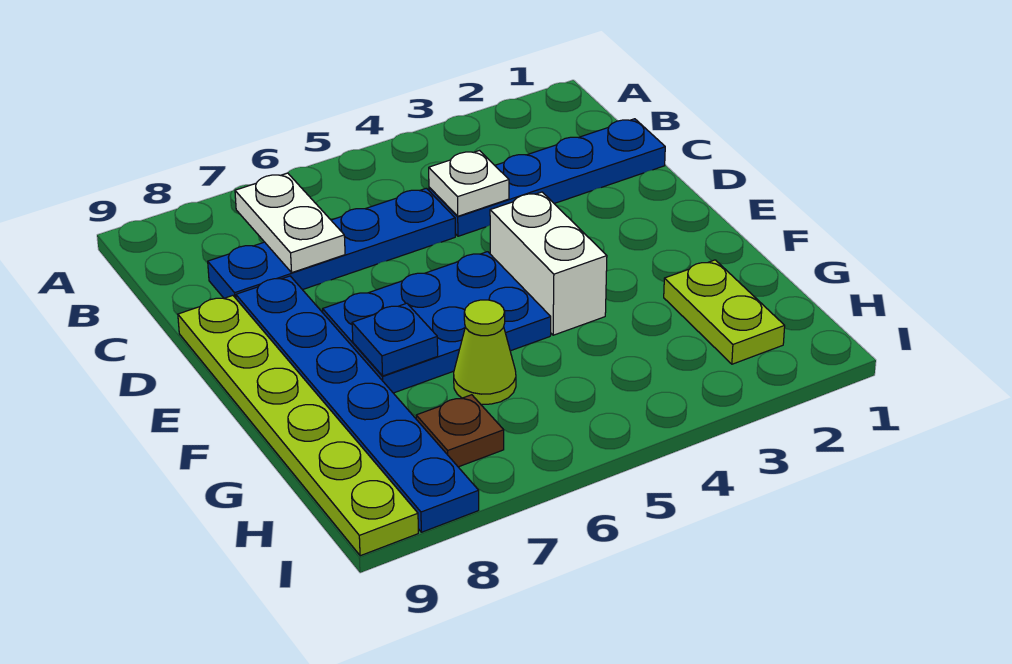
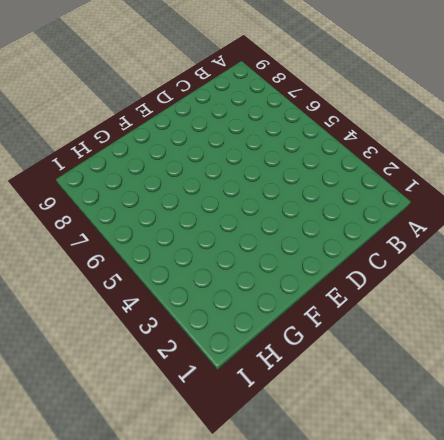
none -> blue plate C1:C4 level 1
none -> blue plate C5:C8 level 1
none -> blue plate D8:I8 level 1

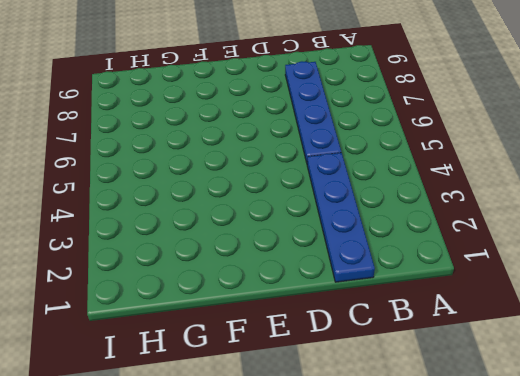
none -> blue plate D8:I8 level 1
none -> lime plate D9:I9 level 1
none -> white brick E4:F4 level 1

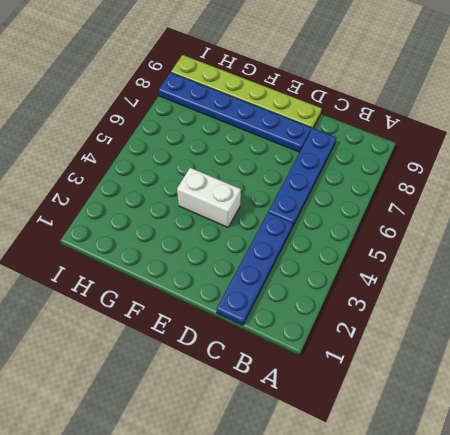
none -> blue plate E5:F7 level 1
none -> lime plate G2:H2 level 1
none -> lime cone G6 level 1

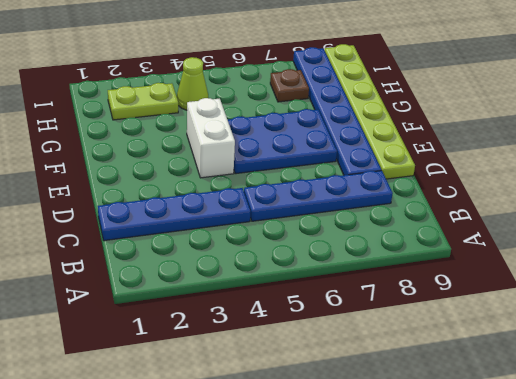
lime plate H2:H3 level 1 -> lime plate G2:H2 level 1
lime cone H4 level 1 -> lime cone G6 level 1
none -> white plate B7:C7 level 2
none -> white plate C4 level 2
none -> blue plate F7 level 2

